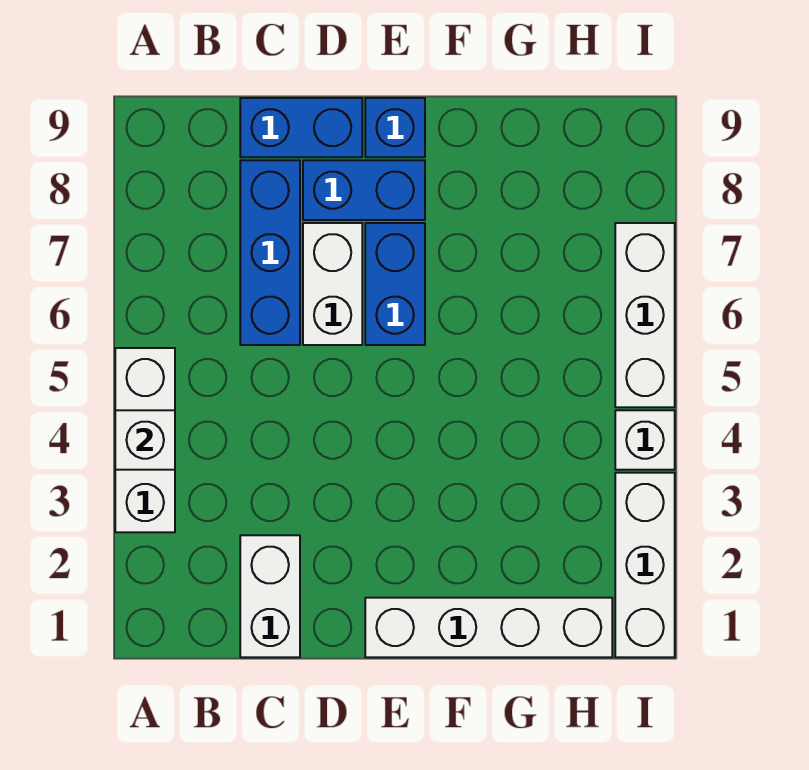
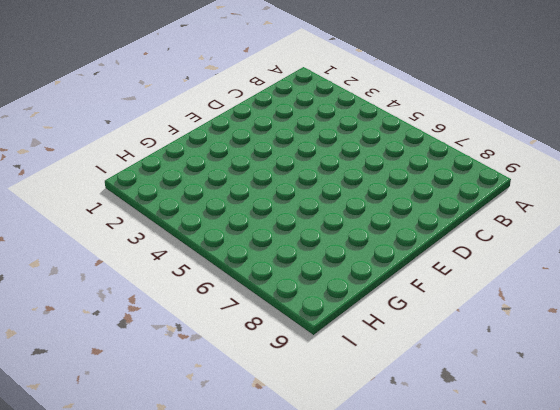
none -> white brick A3:A5 level 1
none -> white brick C1:C2 level 1
none -> blue brick C6:C8 level 1

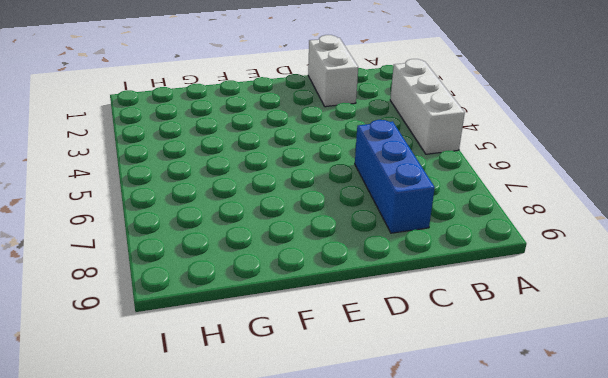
none -> blue brick C9:D9 level 1
none -> white brick D6:D7 level 1
none -> blue brick D8:E8 level 1

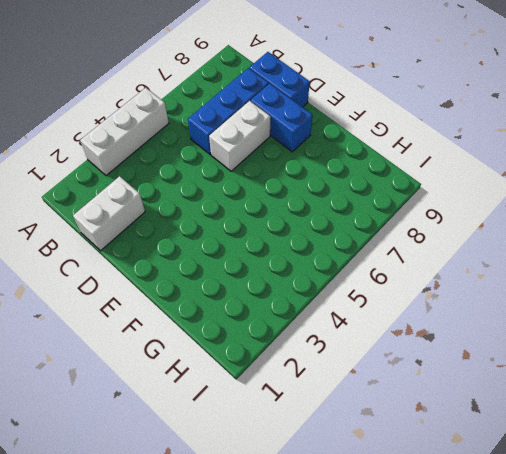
none -> white brick E1:H1 level 1
none -> blue brick E6:E7 level 1
none -> blue brick E9 level 1

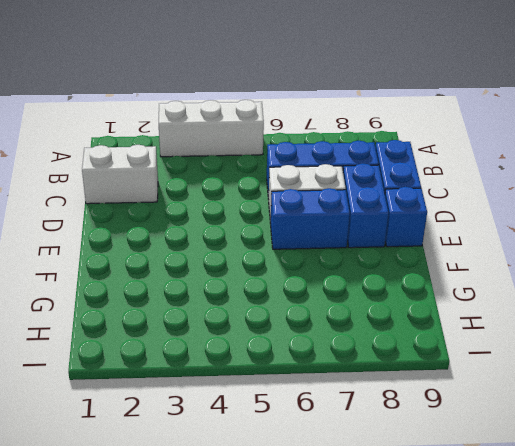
none -> white brick E1:H1 level 1
none -> white brick I1:I3 level 1
none -> white brick I4 level 1

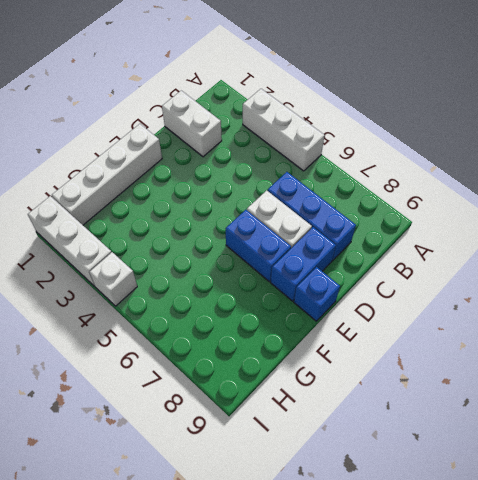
none -> blue brick C9:D9 level 1
none -> white brick I5:I7 level 1
none -> white brick A4 level 2

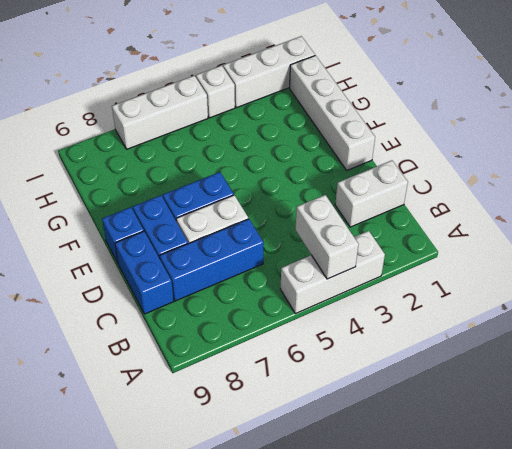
white brick A4:B4 level 2 -> white brick A4 level 2

